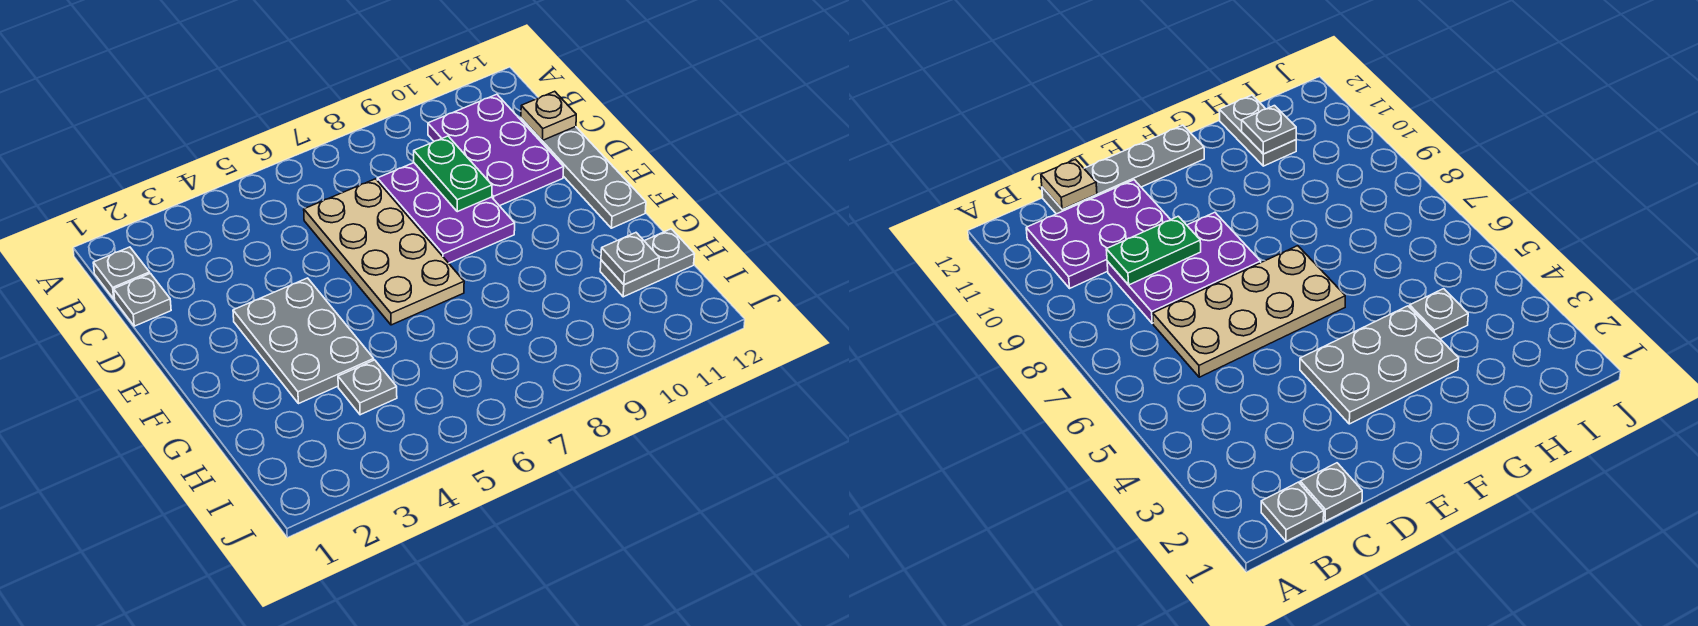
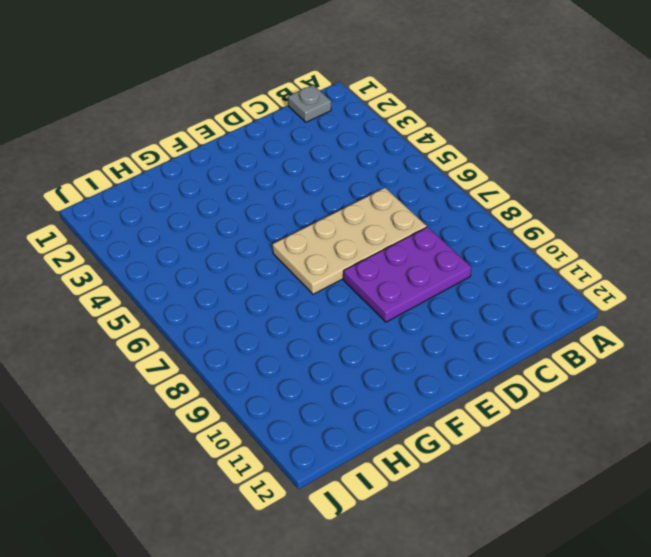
none -> purple plate B10:D11 level 1
none -> grey plate C1 level 1
none -> grey plate C12:F12 level 1

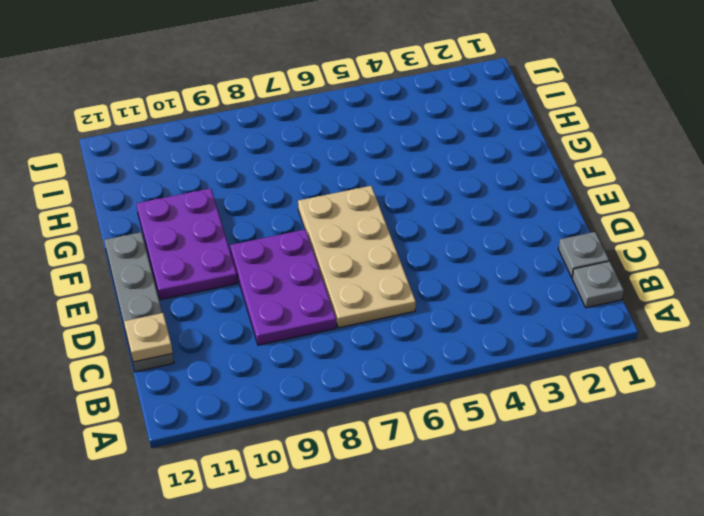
purple plate E10:G11 level 1 -> purple plate B10:D11 level 1
none -> grey plate E3:G4 level 1
none -> grey plate H4 level 1
none -> grey plate H11:H12 level 1

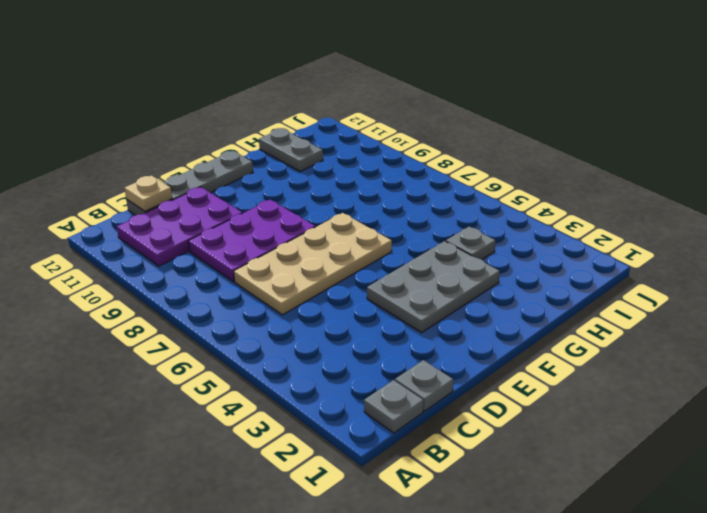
none -> green plate C9:D9 level 2
none -> grey plate H11 level 2

